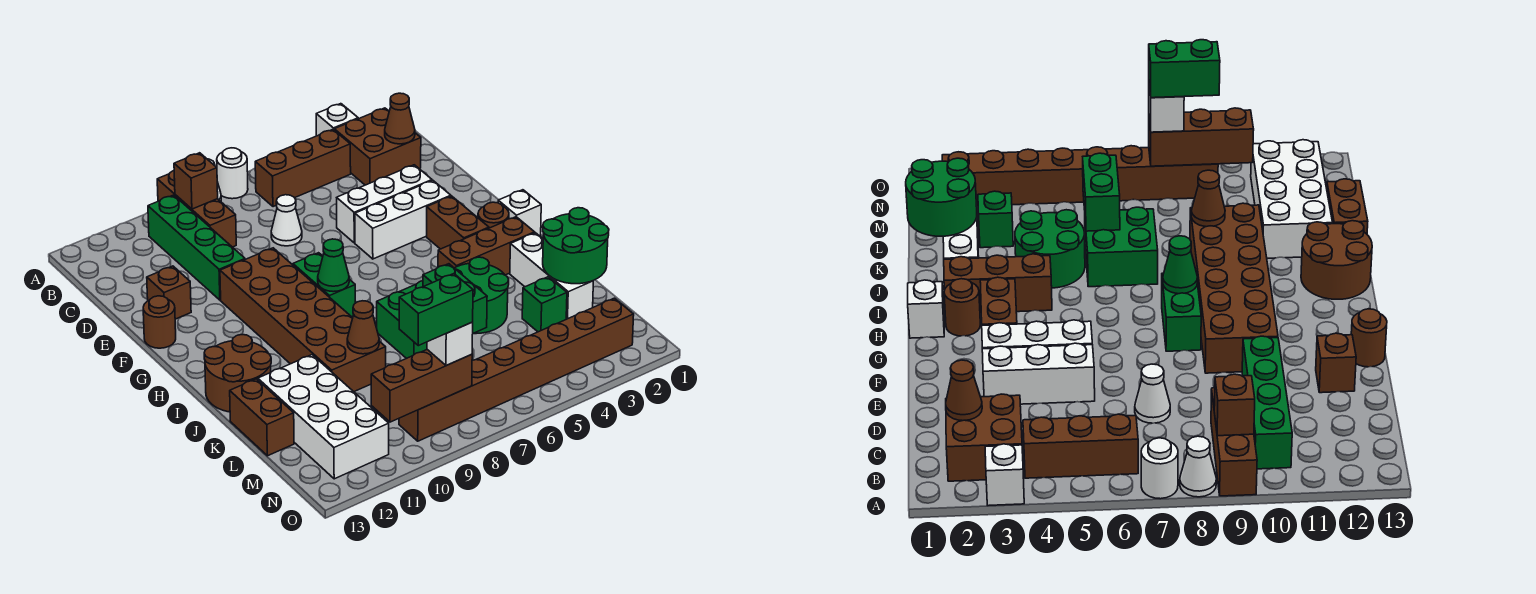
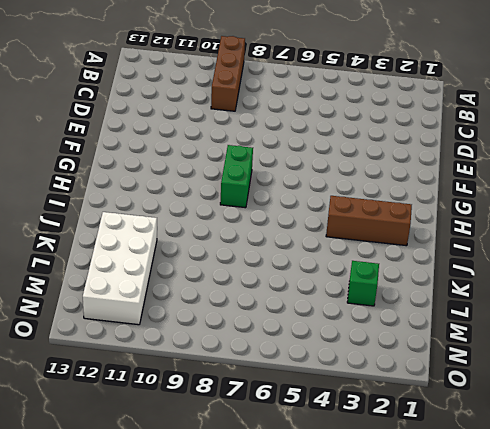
none -> white brick A3 level 1
none -> white round brick A7 level 1
none -> white cone A8 level 1
none -> brown brick B2:C3 level 1

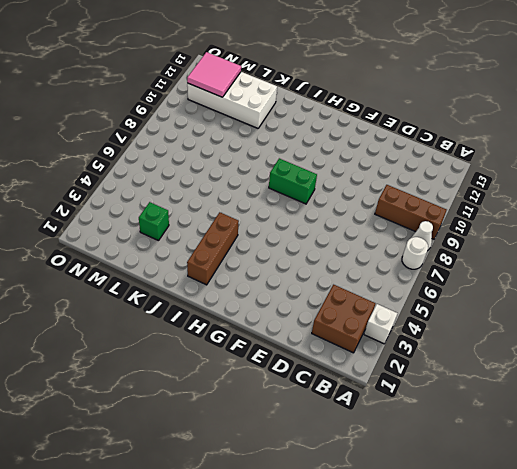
pink tile M11:N12 level 2 -> none
none -> brown brick B4:B6 level 1
none -> green brick B10:E10 level 1
none -> white cone D7 level 1
none -> white brick E3:E5 level 1

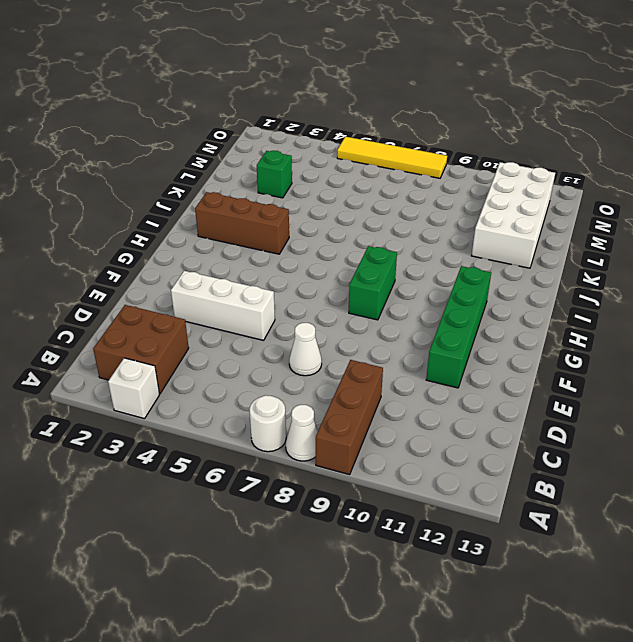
green brick E11:H11 level 1 -> green brick B10:E10 level 1
yellow tile O5:O8 level 1 -> none
none -> brown brick B4:B6 level 1
none -> brown brick E12 level 1
none -> white brick F3:F5 level 1
none -> brown brick F9:K10 level 1

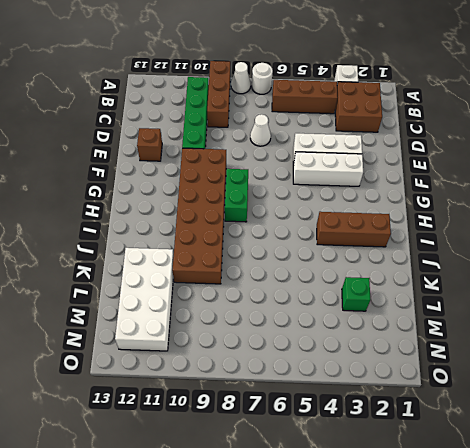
none -> brown round brick F13 level 1
none -> brown brick G3:H3 level 1
none -> white brick H1 level 1
none -> brown round brick H2 level 1

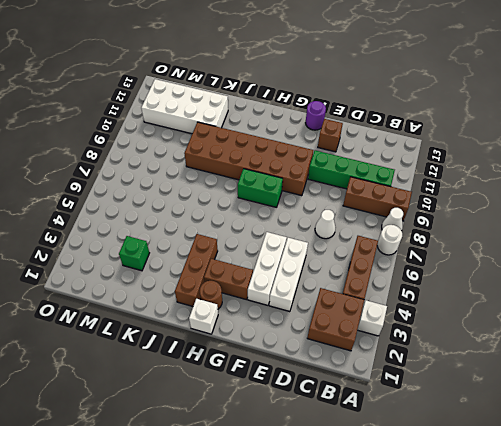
purple round brick F13 level 1 -> brown round brick F13 level 1
none -> brown round brick I12:J13 level 1
none -> white brick J2:L2 level 1
none -> green round brick J4:K5 level 1
none -> green brick J6:K7 level 1

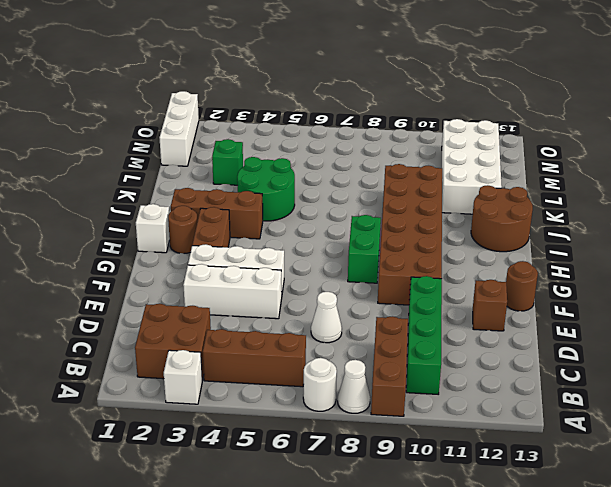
white brick M1:O1 level 1 -> white brick J2:L2 level 1
none -> green brick J6:K7 level 1
none -> brown brick K13:L13 level 1
none -> brown brick N2:N9 level 1
none -> brown brick B9 level 2

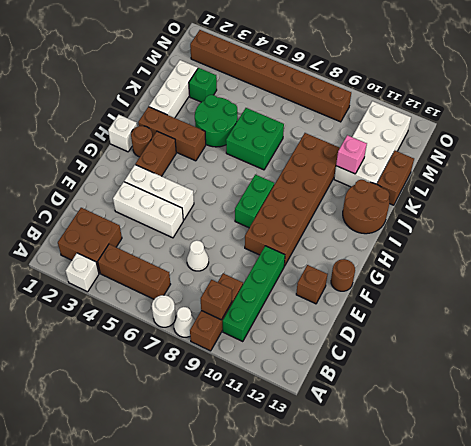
pink brick K11 level 2 -> none
none -> brown cone C2 level 2
none -> green cone H8 level 2
none -> green round brick K1:L2 level 2
none -> green brick K6:L6 level 2

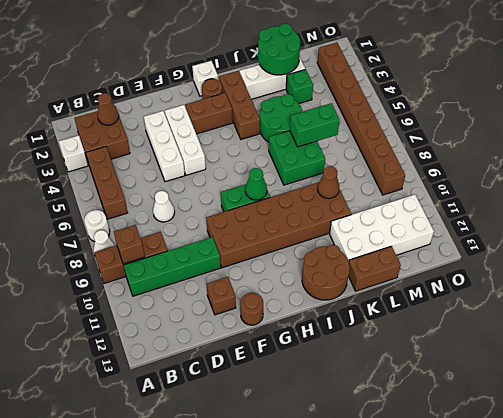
none -> brown brick N8:N10 level 2
none -> white brick N8 level 3
none -> green brick N8:N9 level 4

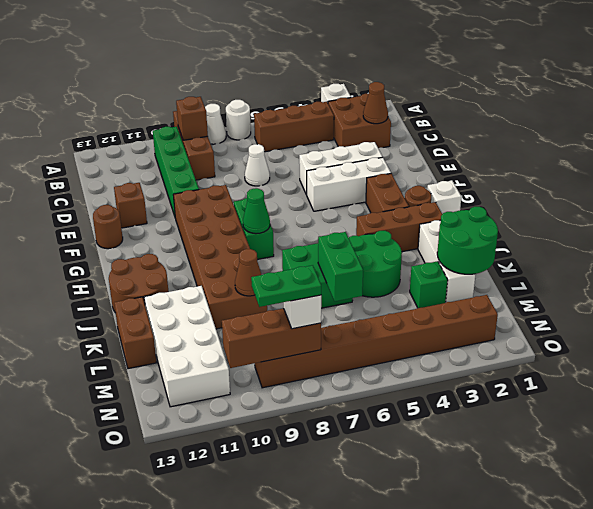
green plate N8:N9 level 4 -> green brick N8:N9 level 4

